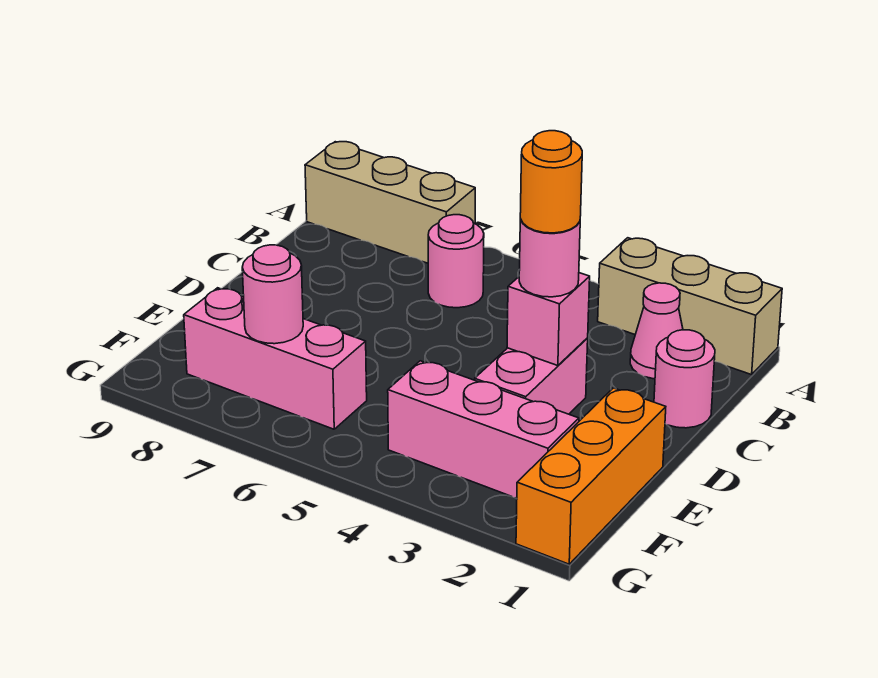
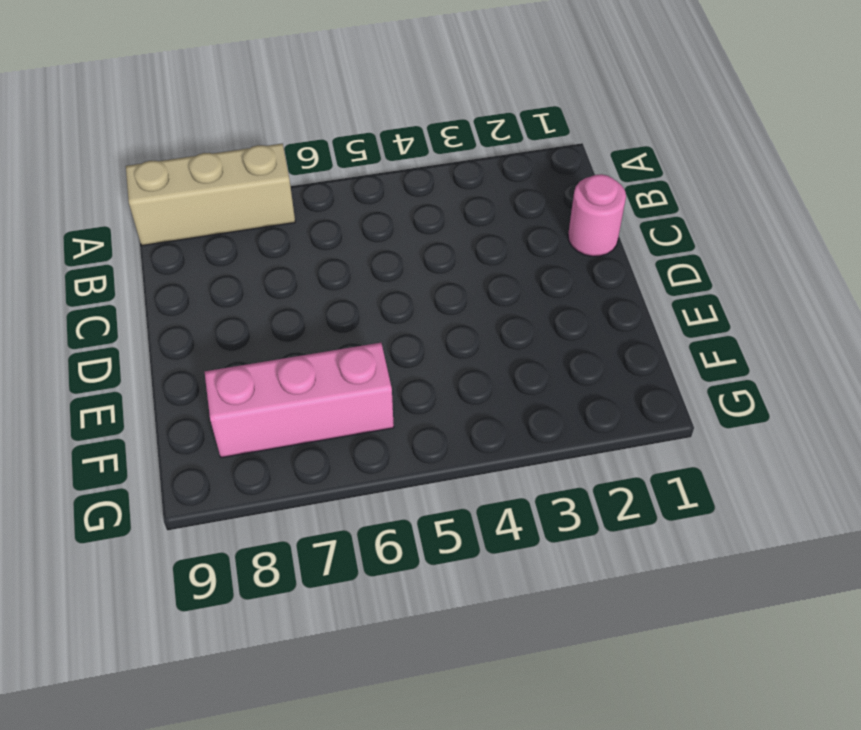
none -> tan brick A1:A3 level 1
none -> pink cone B2 level 1
none -> pink round brick B6 level 1

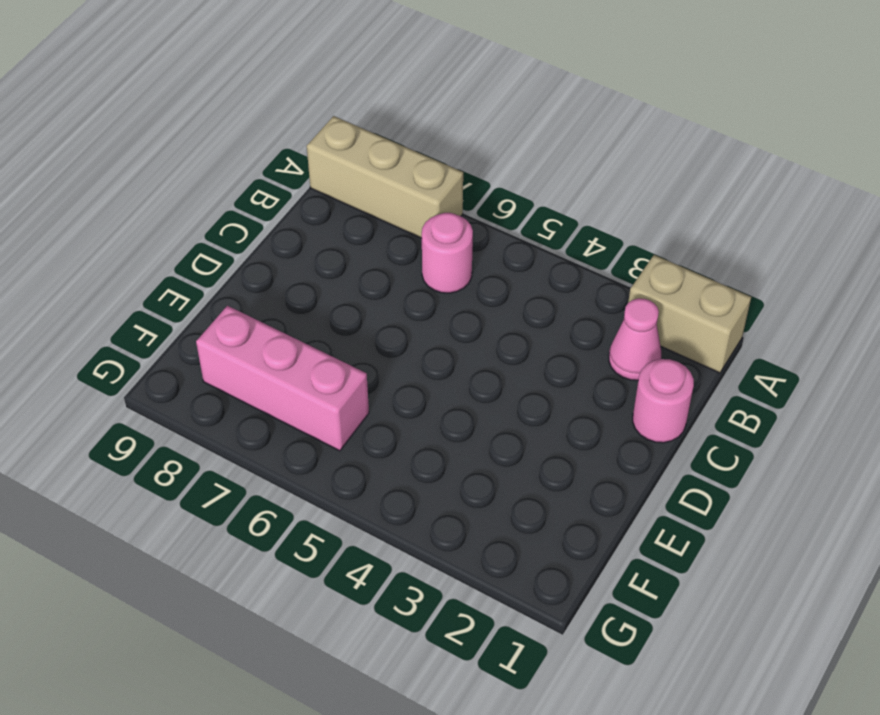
tan brick A1:A2 level 1 -> tan brick A1:A3 level 1
none -> pink brick D3:E3 level 1
none -> orange brick E1:G1 level 1
none -> pink brick F2:F4 level 1

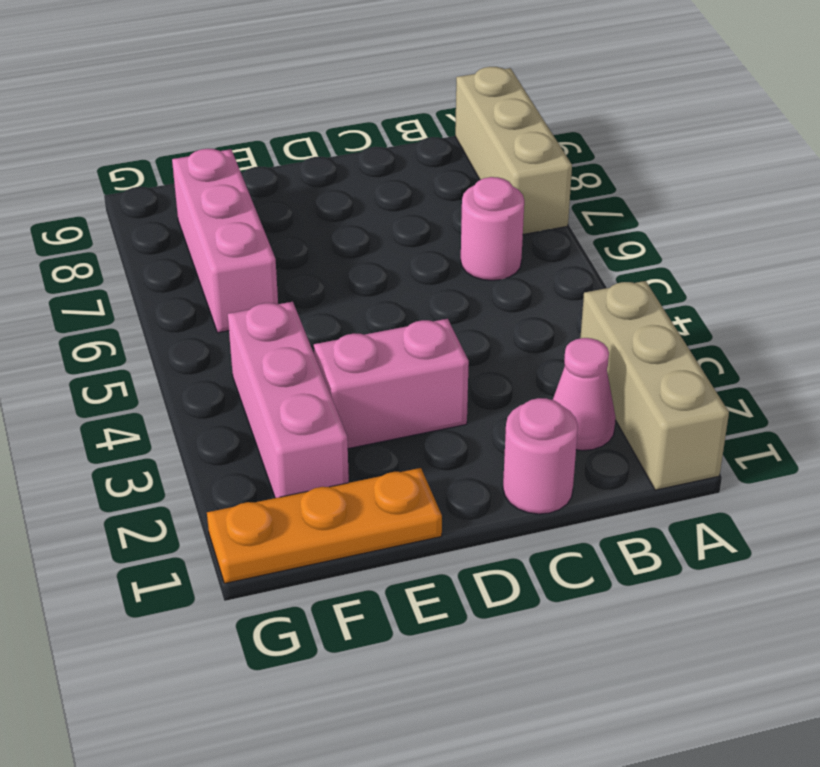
orange plate E1:G1 level 1 -> orange brick E1:G1 level 1
none -> pink brick D3 level 2
none -> pink round brick F7 level 2
none -> pink round brick D3 level 3

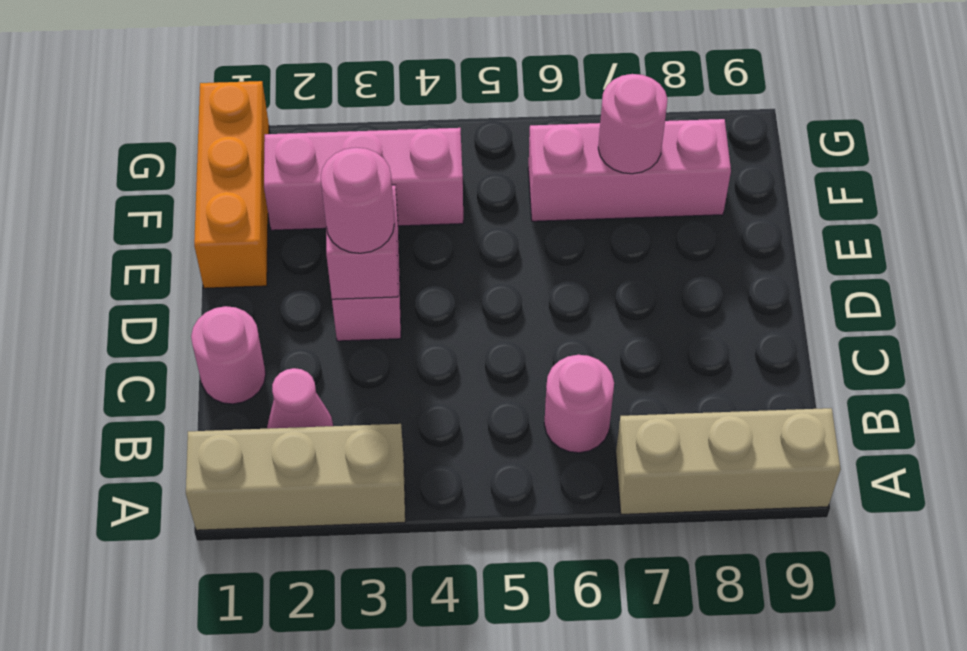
none -> orange round brick D3 level 4

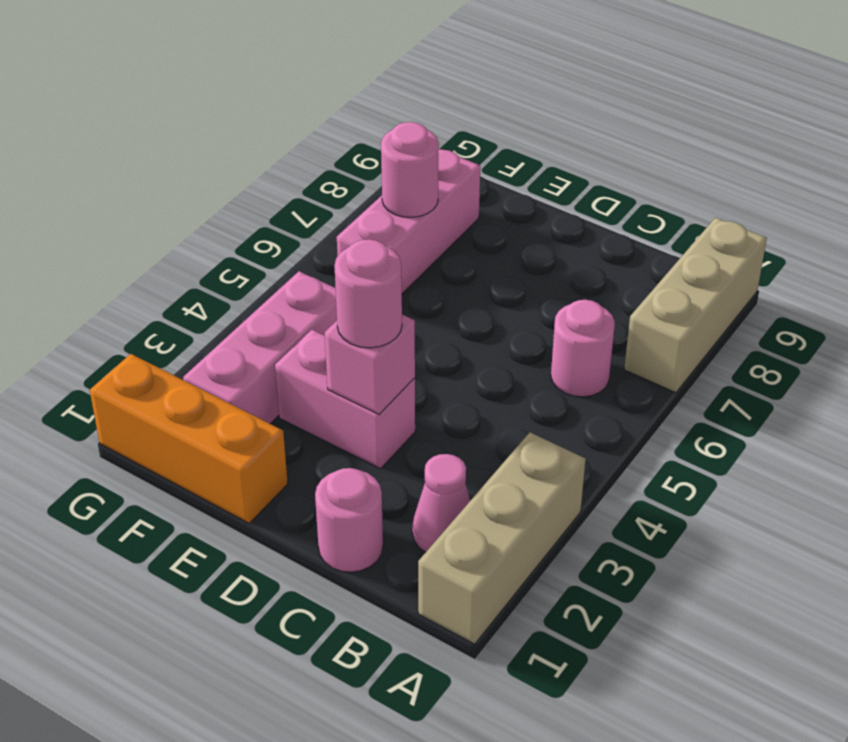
none -> orange round brick D3 level 4

